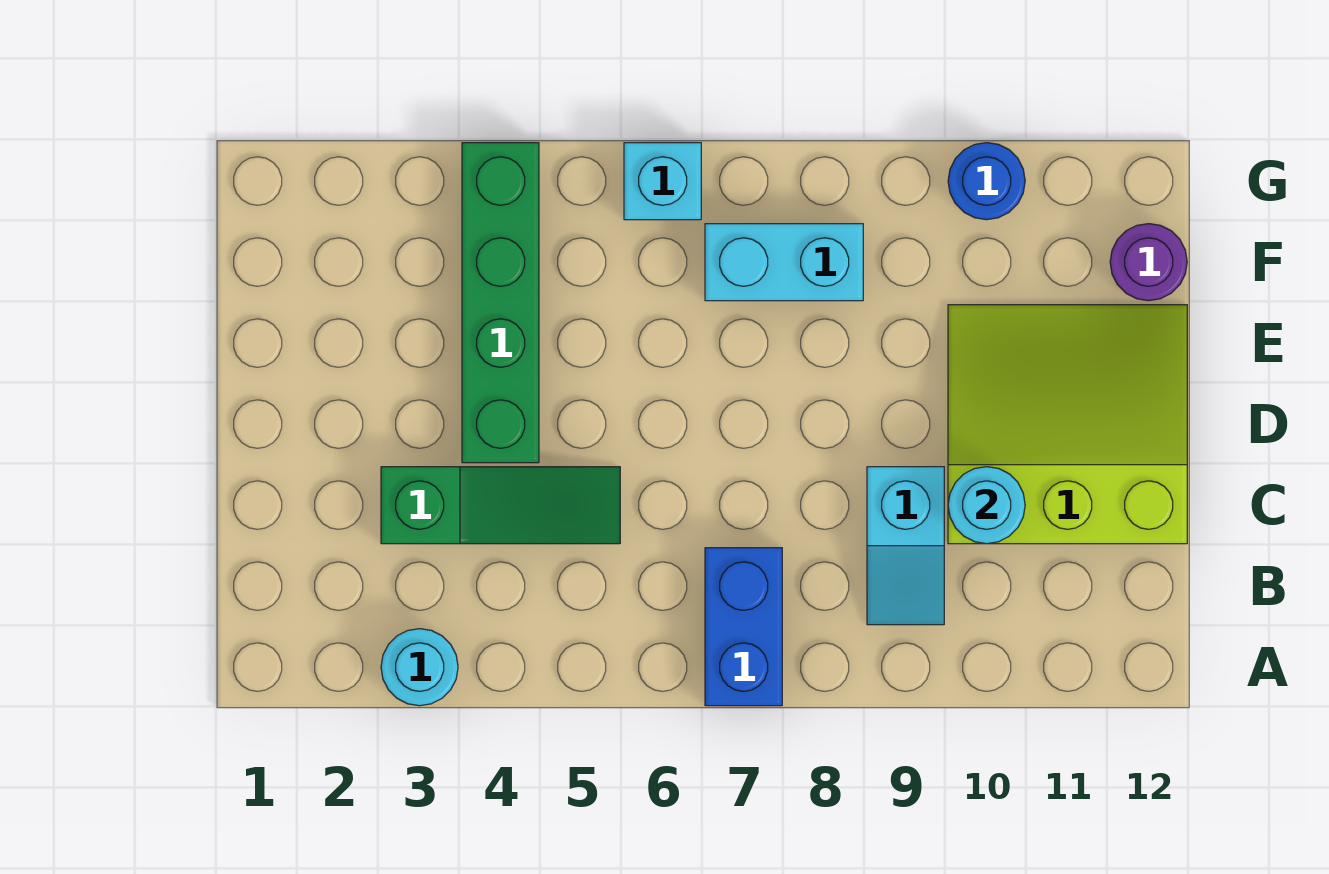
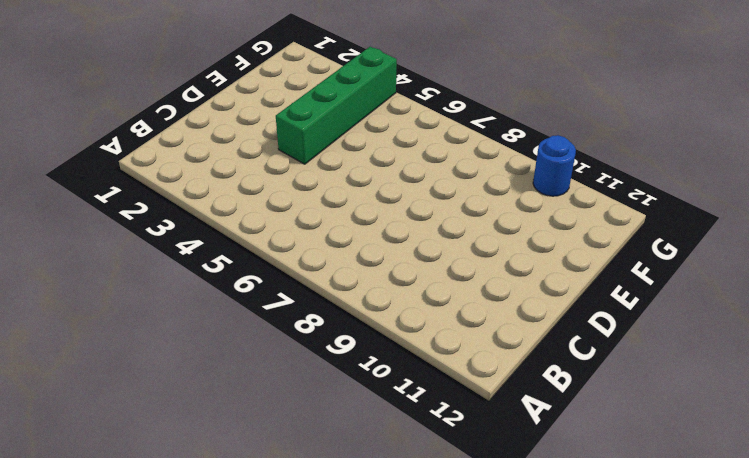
none -> cyan round brick A3 level 1
none -> blue brick A7:B7 level 1

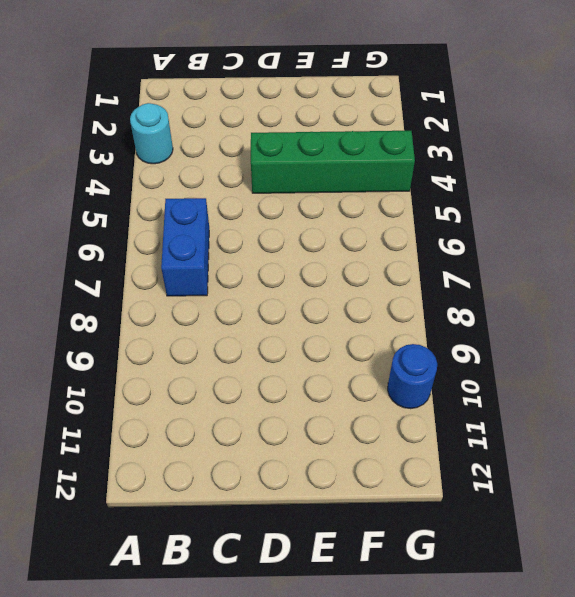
blue brick B6:B7 level 1 -> blue brick A7:B7 level 1
none -> cyan slope B9:C9 level 1 top C
none -> green slope C3:C5 level 1 top 3

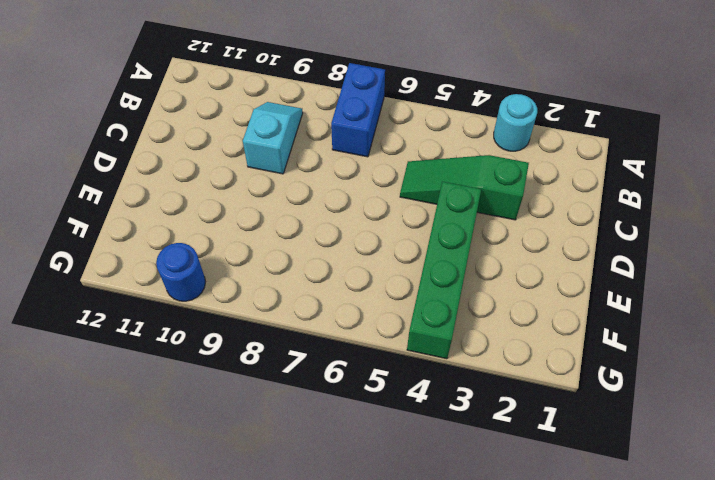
none -> lime slope C10:E12 level 1 top C
none -> cyan brick F7:F8 level 1

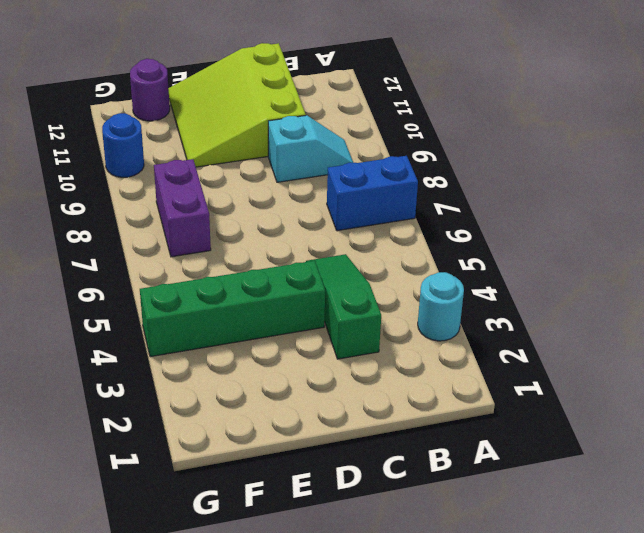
purple brick F7:F8 level 1 -> cyan brick F7:F8 level 1
none -> cyan brick G6 level 1
none -> cyan round brick C10 level 2

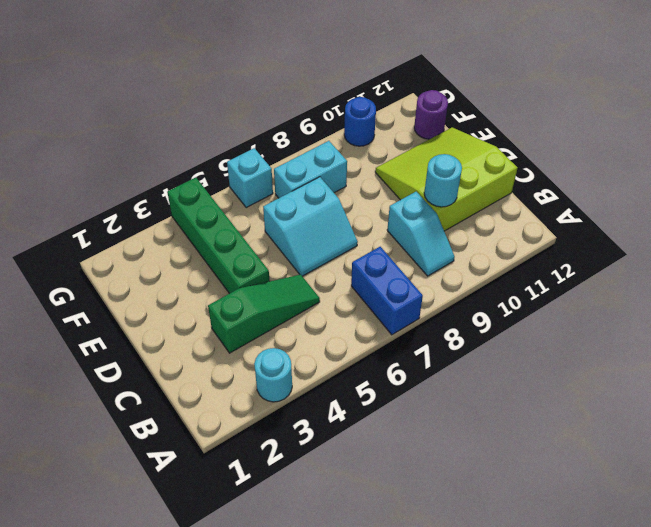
cyan slope D6:E7 level 1 top E -> none

